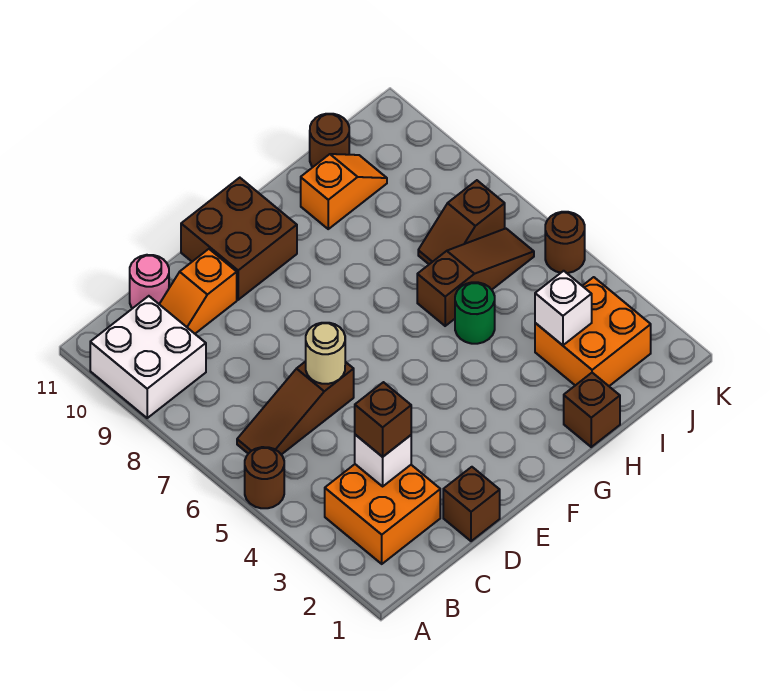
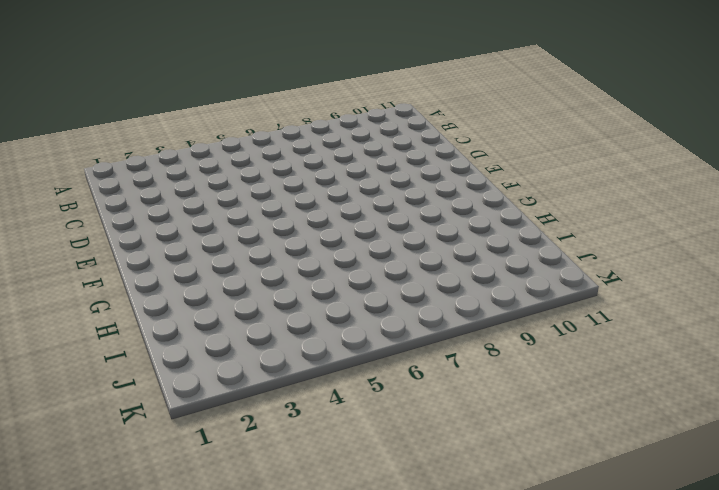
none -> brown round brick A5 level 1
none -> white brick A9:B10 level 1
none -> orange brick B2:C3 level 1

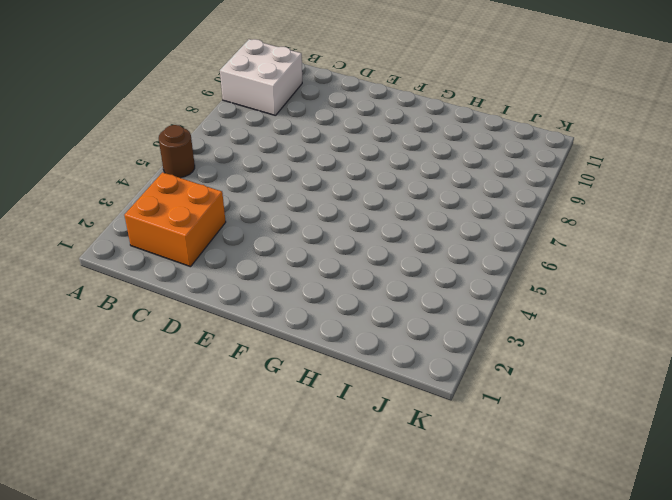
none -> brown slope B6:D6 level 1 top D
none -> orange slope C10:D10 level 1 top D
none -> pink round brick C11 level 1

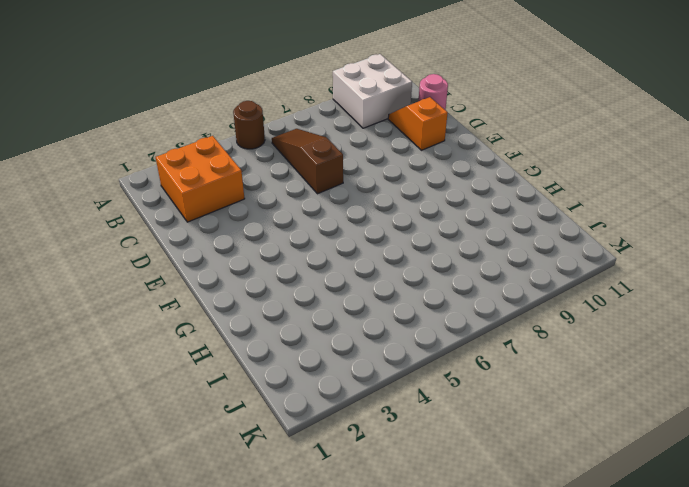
none -> brown brick D1 level 1
none -> brown brick E10:F11 level 1
none -> brown brick H1 level 1

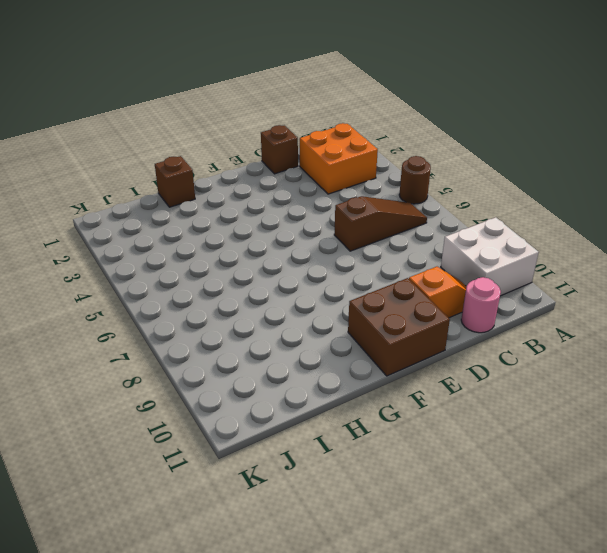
none -> green round brick H5 level 1
none -> brown slope H6:J6 level 1 top H
none -> orange slope H10:I10 level 1 top H

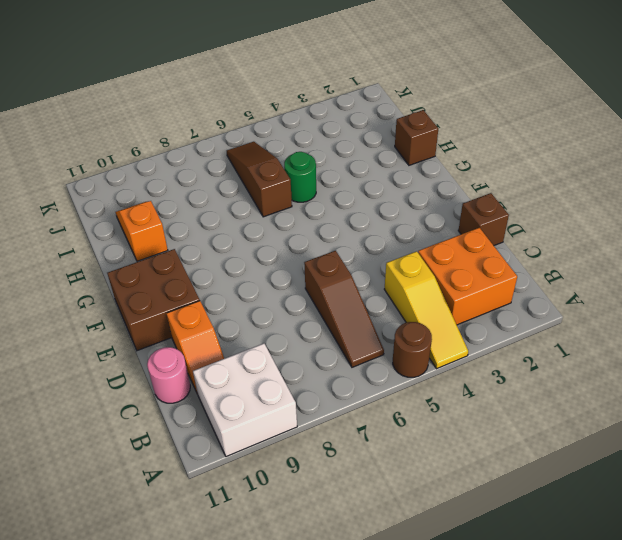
yellow slope A4:C4 level 1 top C -> none
none -> orange brick I2:J3 level 1
none -> brown slope I7:J7 level 1 top J
none -> brown round brick I11 level 1

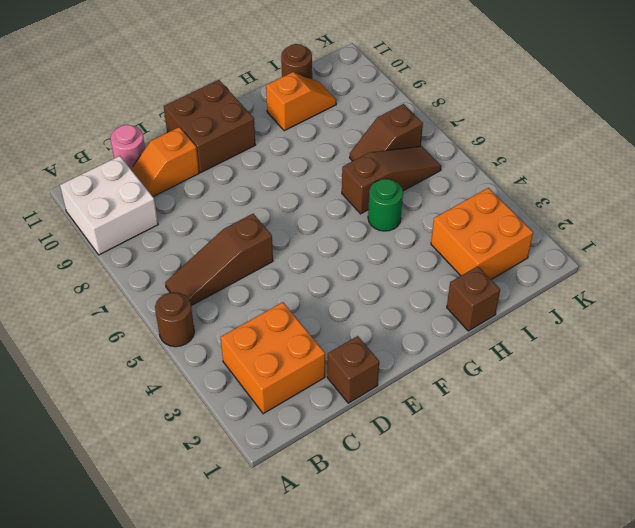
none -> brown round brick K5 level 1
none -> white brick C3 level 2
none -> tan round brick D6 level 2

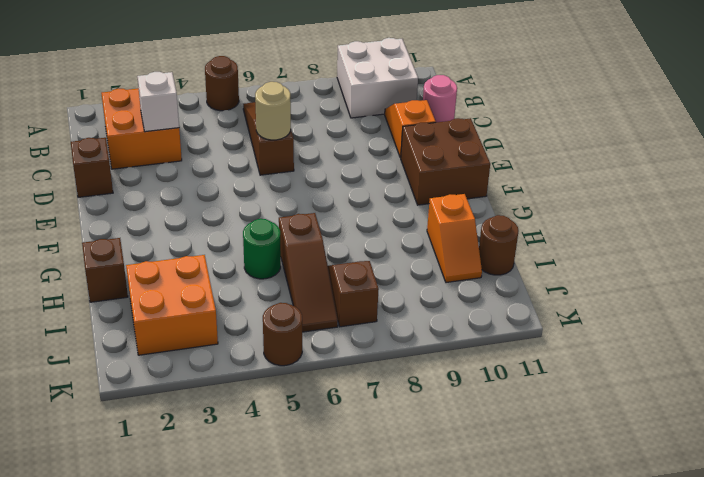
none -> white brick I3 level 2
none -> brown brick C3 level 3

